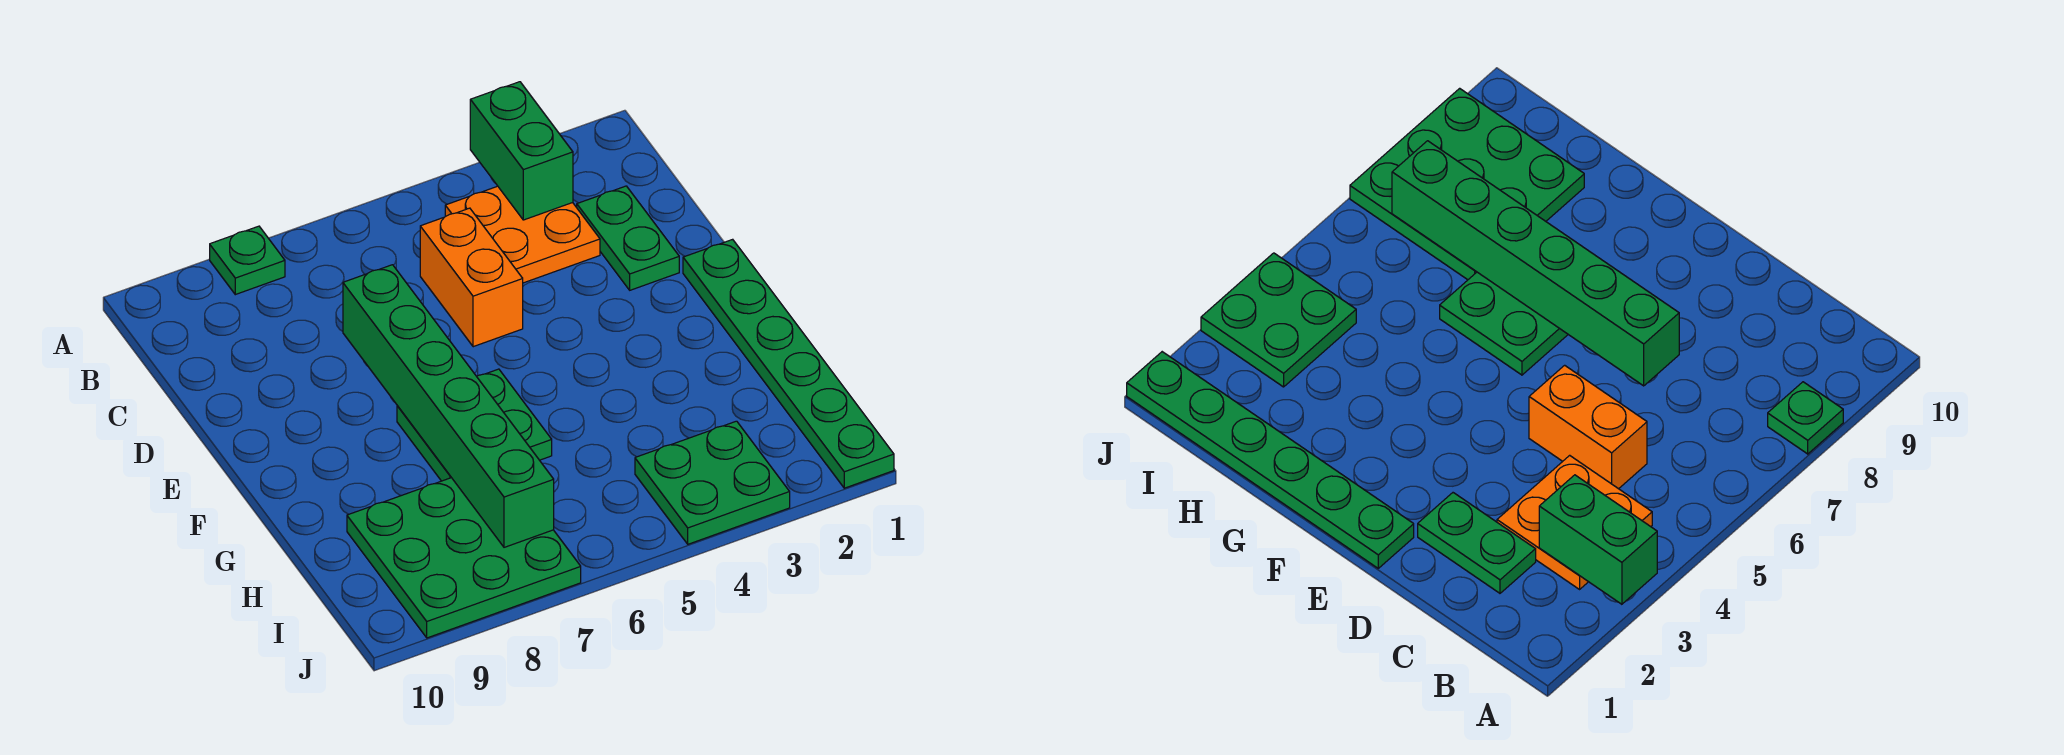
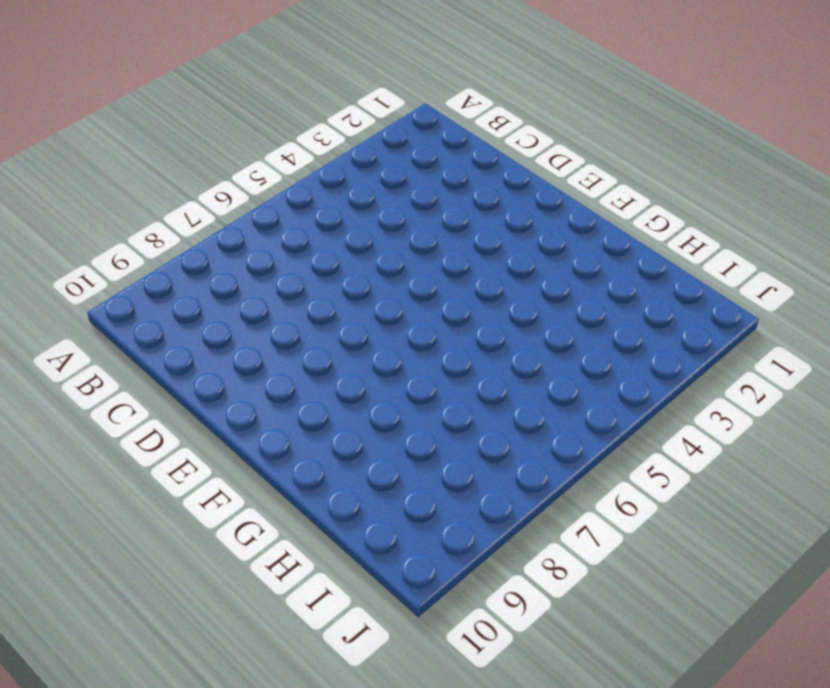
none -> green plate A8 level 1
none -> orange plate B3:C4 level 1

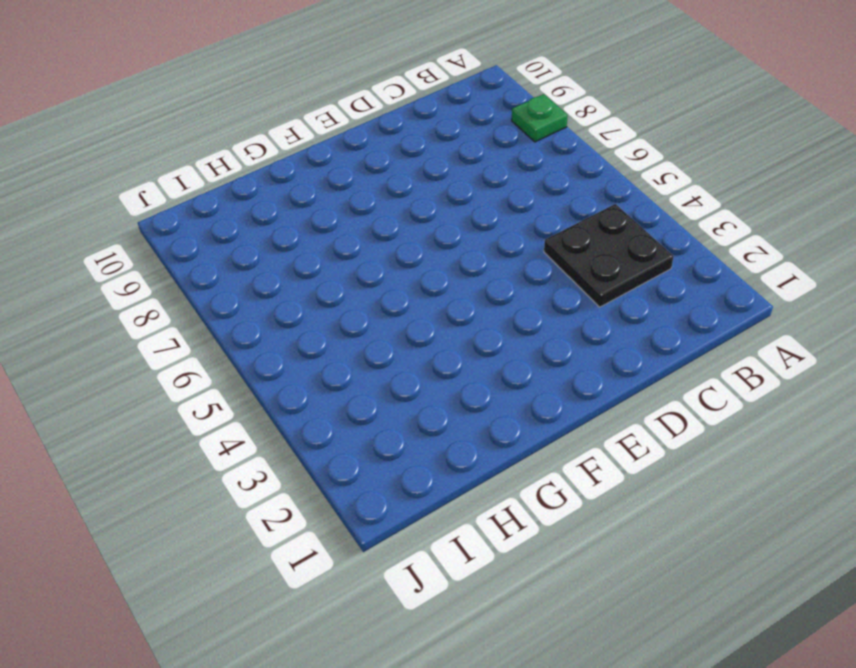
black plate B3:C4 level 1 -> orange plate B3:C4 level 1
none -> green plate C2:D2 level 1
none -> orange brick C5:D5 level 1

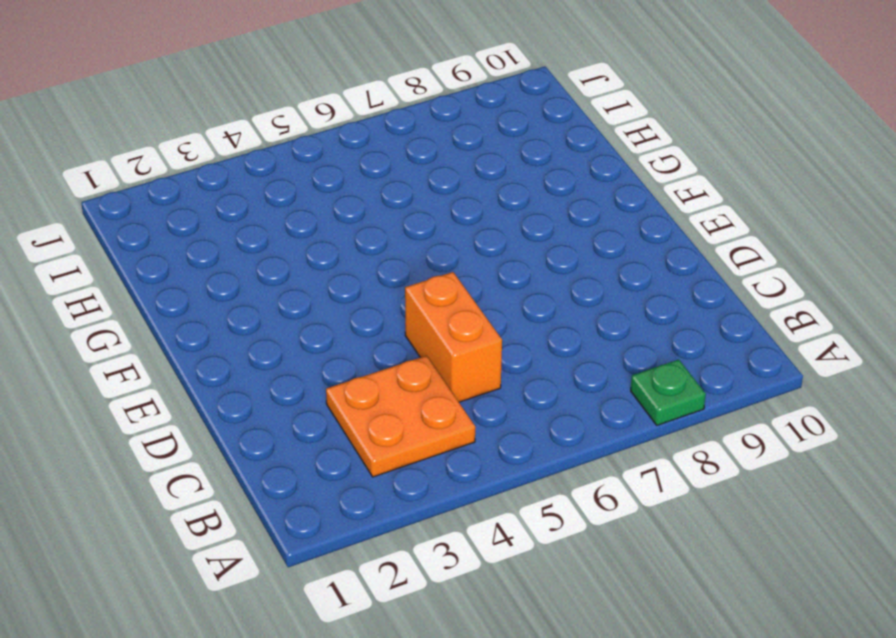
none -> green plate C2:D2 level 1
none -> green plate E1:J1 level 1

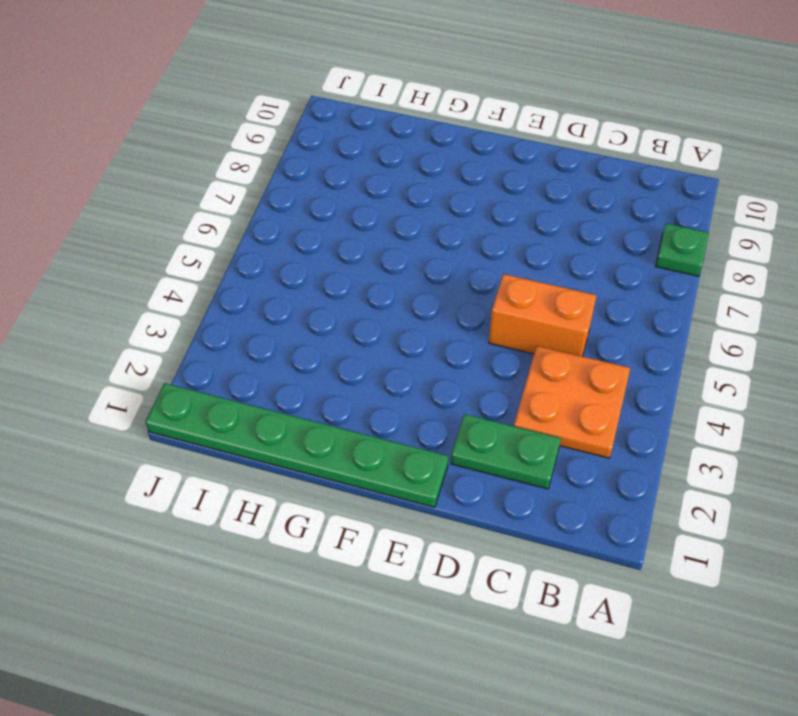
none -> green plate F6:G7 level 1
none -> green plate H7:J9 level 1

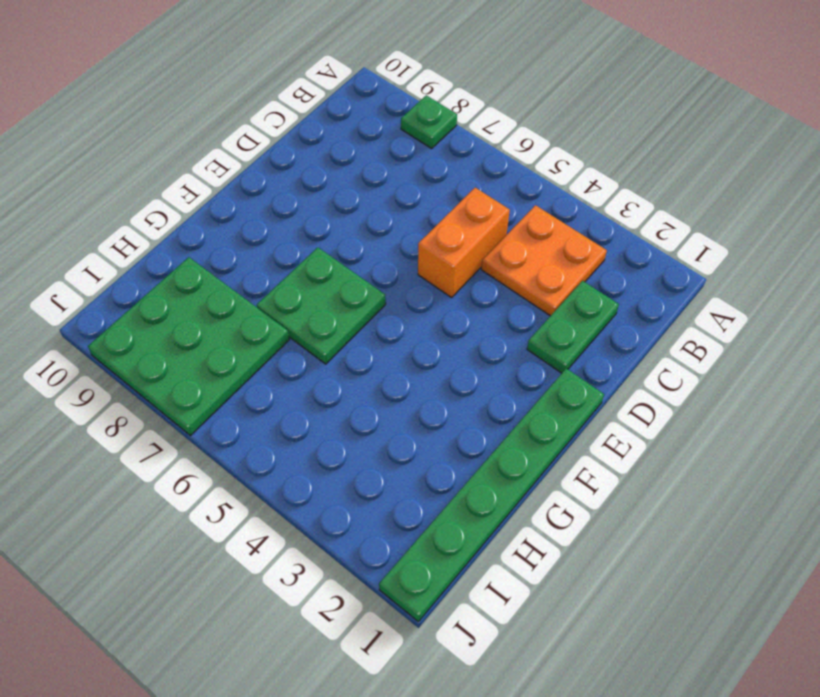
none -> green plate I3:J4 level 1
none -> green brick A3:B3 level 2

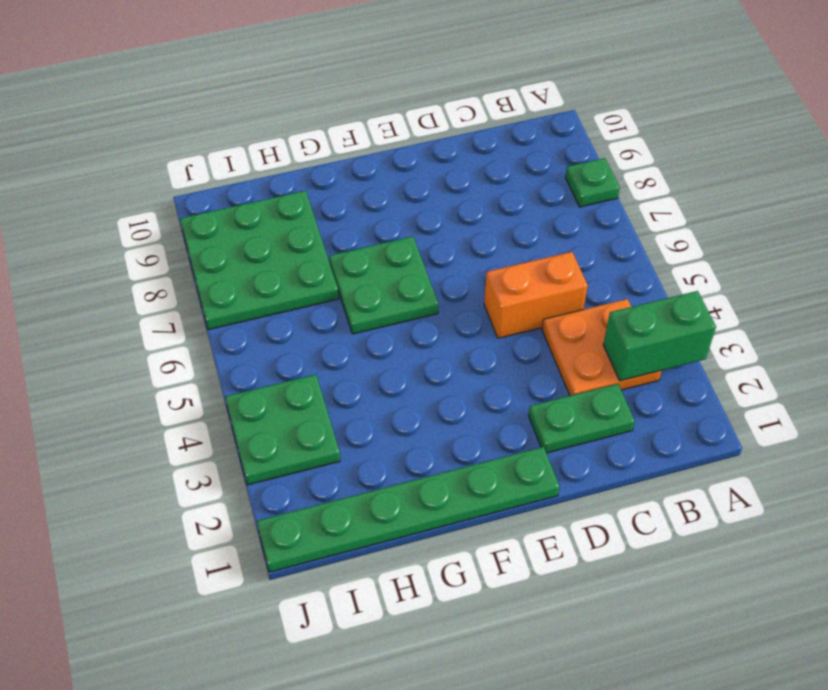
none -> green brick D7:I7 level 2

